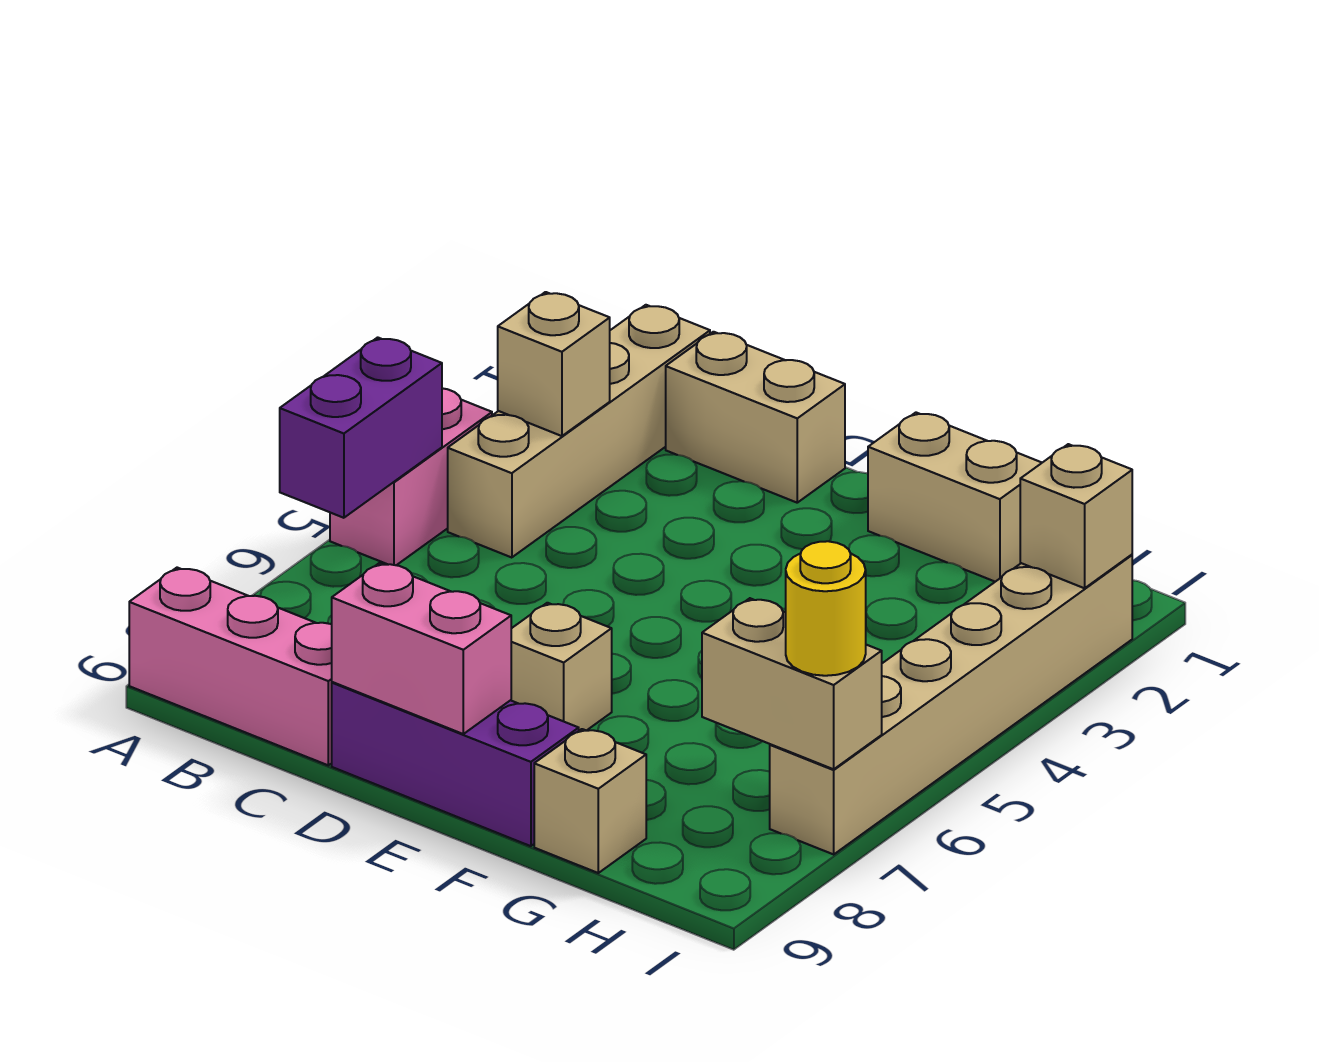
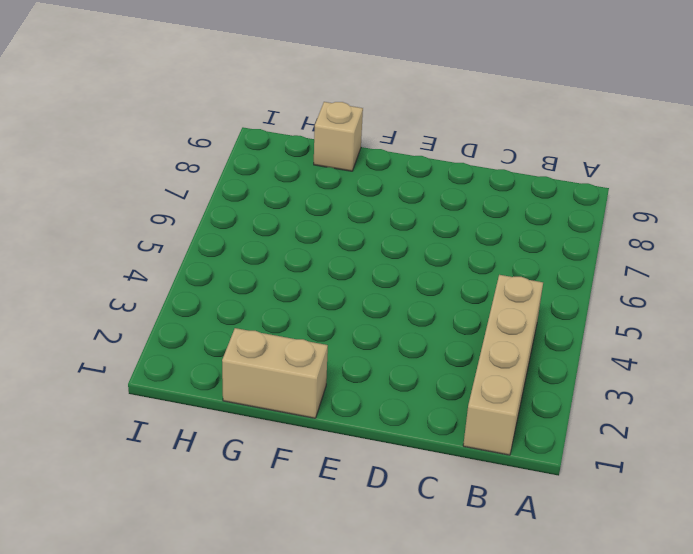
none -> pink brick A4:A5 level 1
none -> pink brick A9:C9 level 1
none -> tan brick C1:D1 level 1

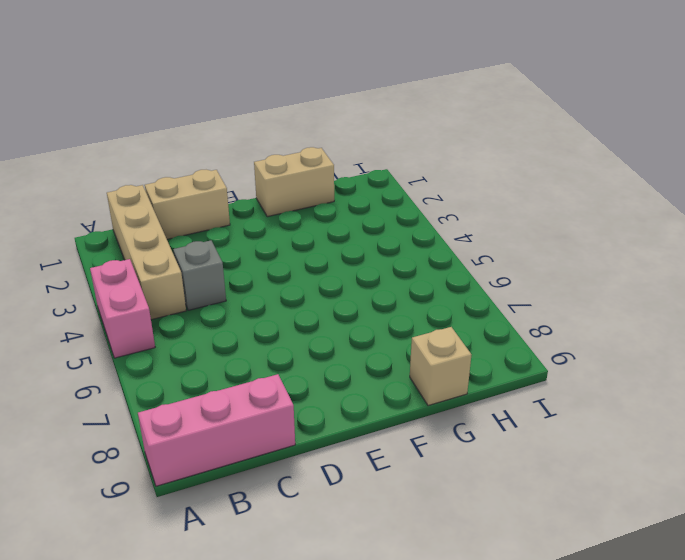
grey brick C4 level 1 -> none
none -> purple brick D9:F9 level 1
none -> tan brick E7 level 1
none -> tan brick I2:I7 level 1

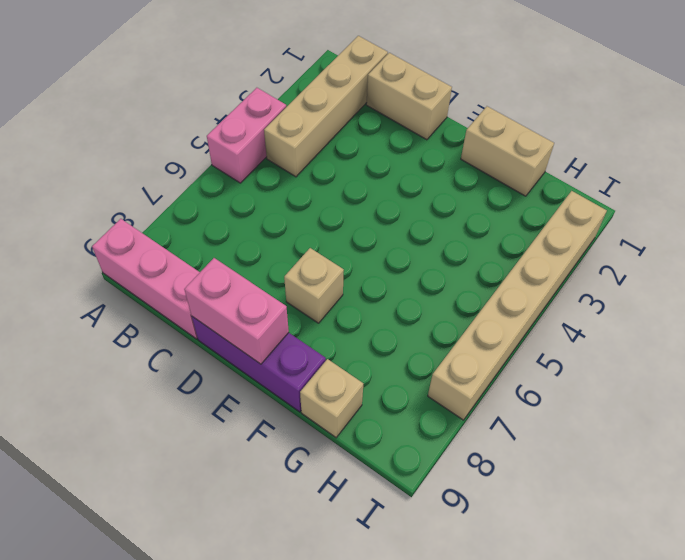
none -> purple brick A5:A6 level 2
none -> tan brick B3 level 2
none -> tan brick H7:I7 level 2

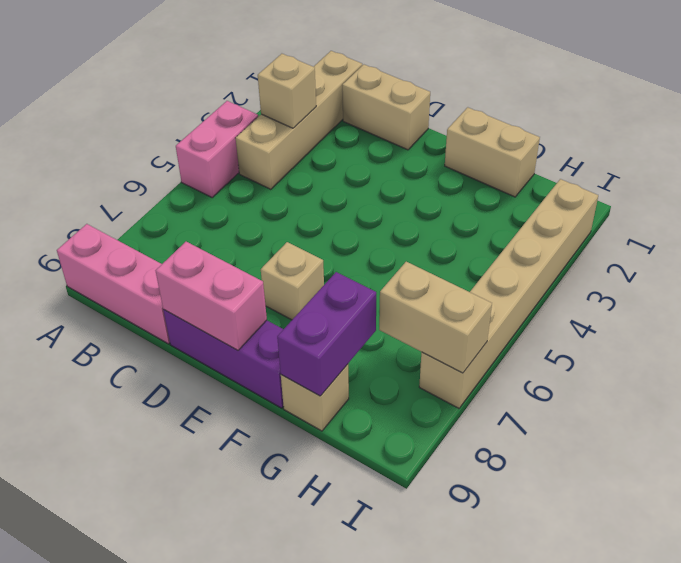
purple brick G8:G9 level 2 -> purple brick A5:A6 level 2
none -> tan brick I2 level 2
none -> yellow round brick I7 level 3

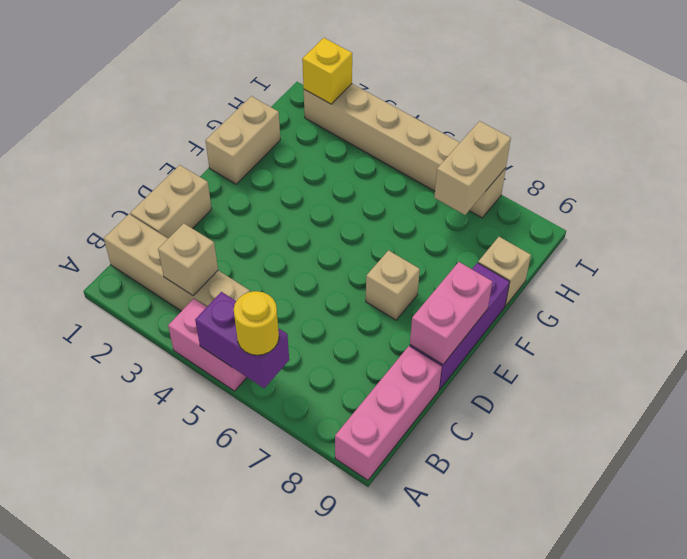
yellow round brick A6 level 3 -> yellow round brick I7 level 3
yellow brick I2 level 2 -> tan brick I2 level 2

